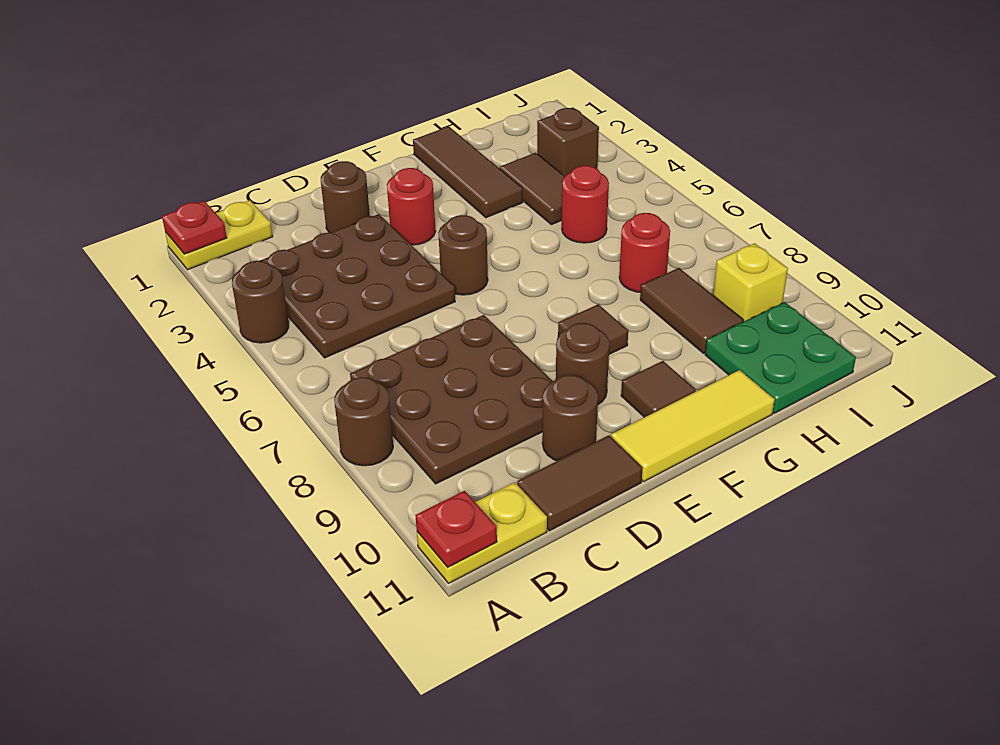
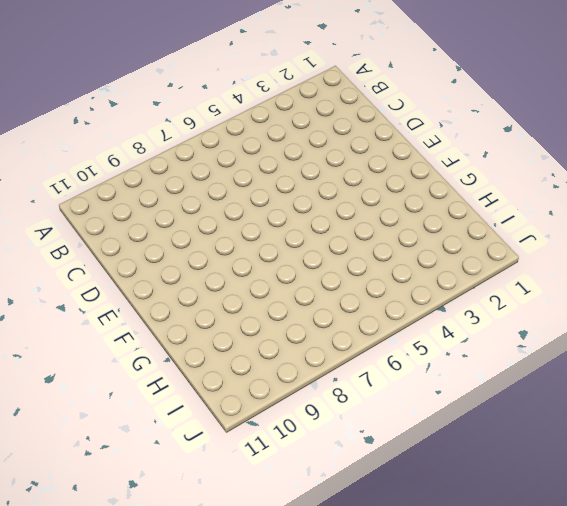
none -> yellow plate A1:B1 level 1
none -> brown round brick A4 level 1
none -> brown round brick A8 level 1

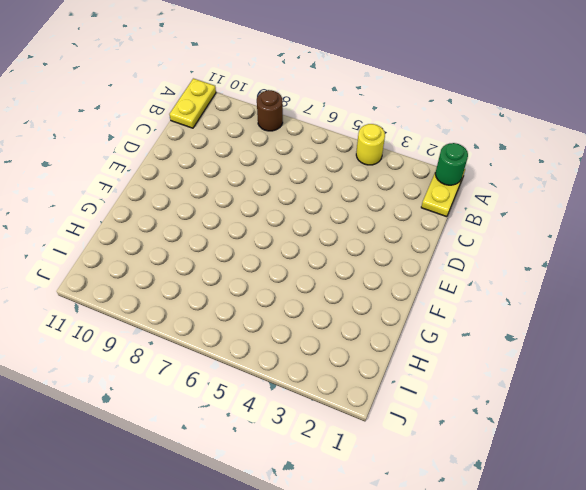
green round brick A1 level 2 -> red plate A1 level 2
yellow round brick A4 level 1 -> brown round brick A4 level 1
none -> brown plate B3:D5 level 1
none -> brown plate B7:D9 level 1
none -> brown tile C11:D11 level 1

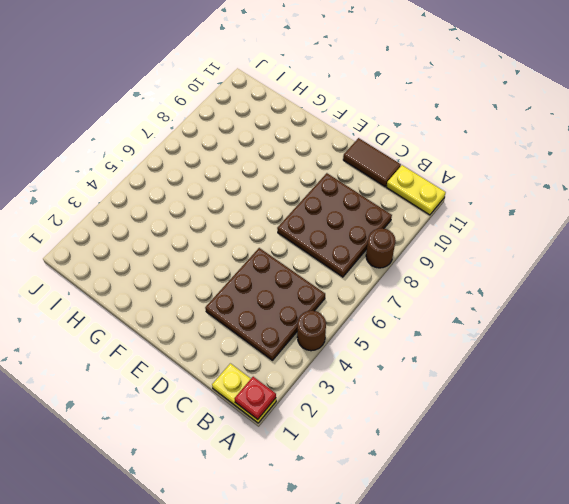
none -> brown round brick D2 level 1
none -> brown round brick D10 level 1
none -> red round brick E3 level 1

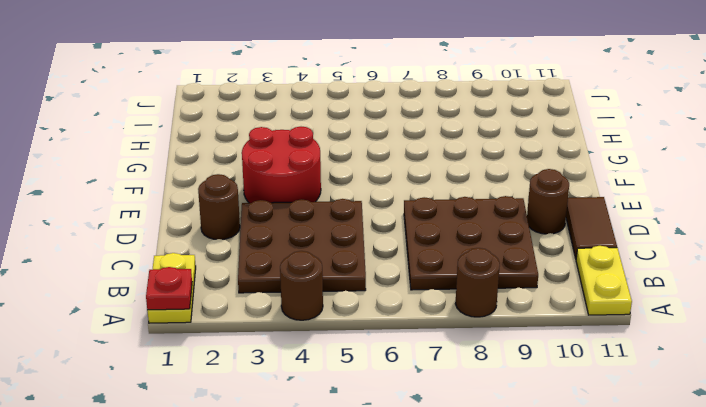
red round brick E3:F4 level 1 -> red round brick E3 level 1
none -> brown round brick E5 level 1
none -> brown round brick E9 level 1
none -> yellow tile E11:G11 level 1

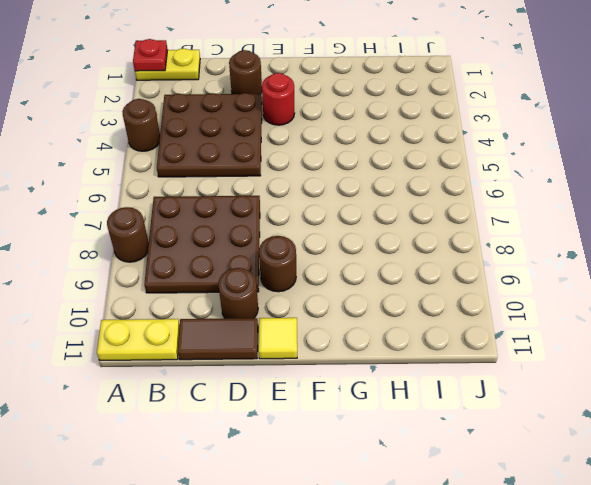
yellow tile E11 level 1 -> yellow tile E11:G11 level 1
none -> brown round brick E5 level 1
none -> brown tile F8 level 1
none -> brown tile F10 level 1

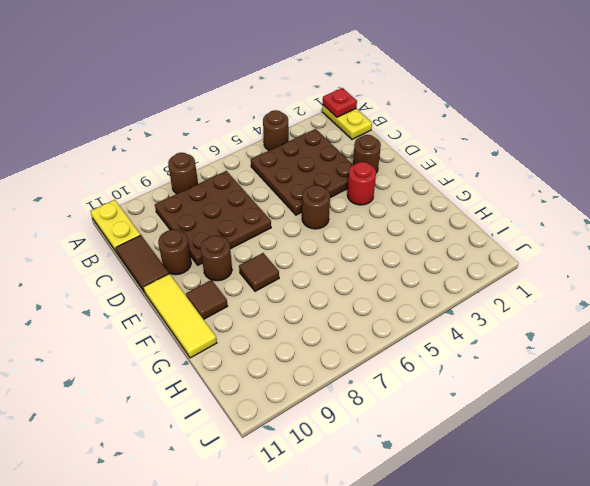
none -> brown tile G1:G3 level 1
none -> brown tile H3:H4 level 1
none -> red round brick H5 level 1

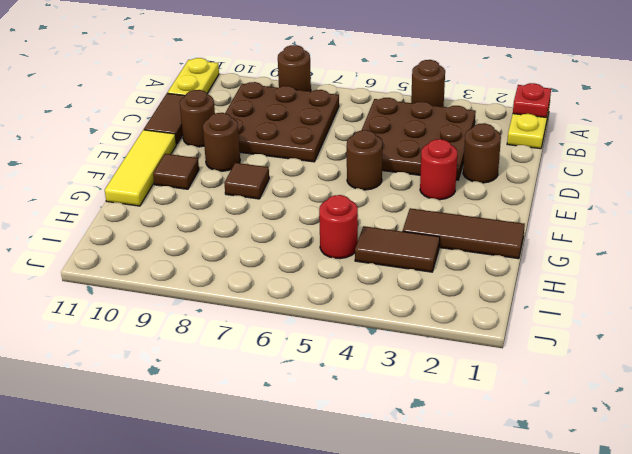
none -> red round brick H7 level 1
none -> brown tile H8:H9 level 1
none -> green plate H10:I11 level 1

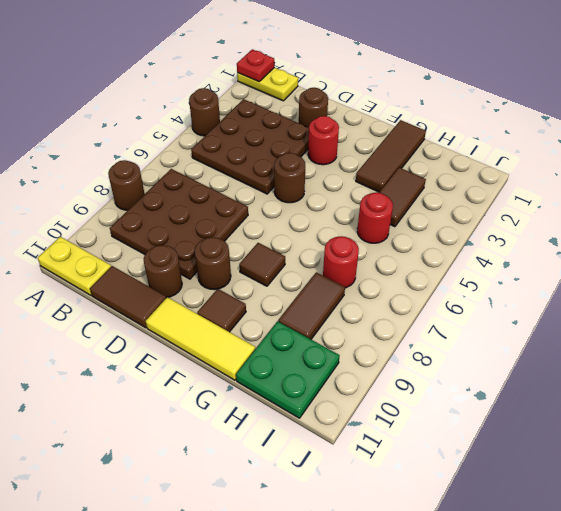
none -> brown brick I3 level 1
none -> yellow brick I9 level 1
none -> red plate A11 level 2

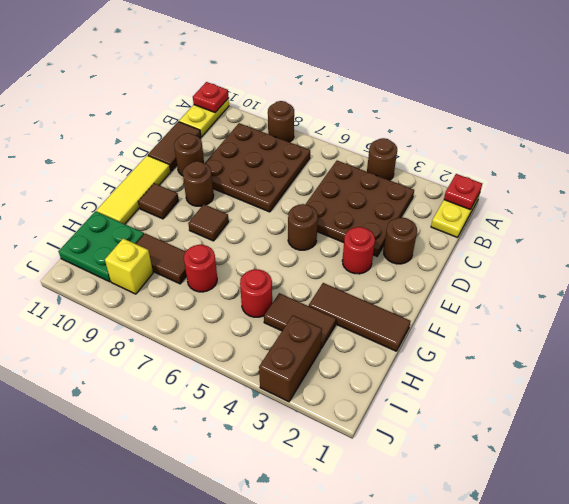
brown brick I3:J3 level 1 -> brown brick I3 level 1

